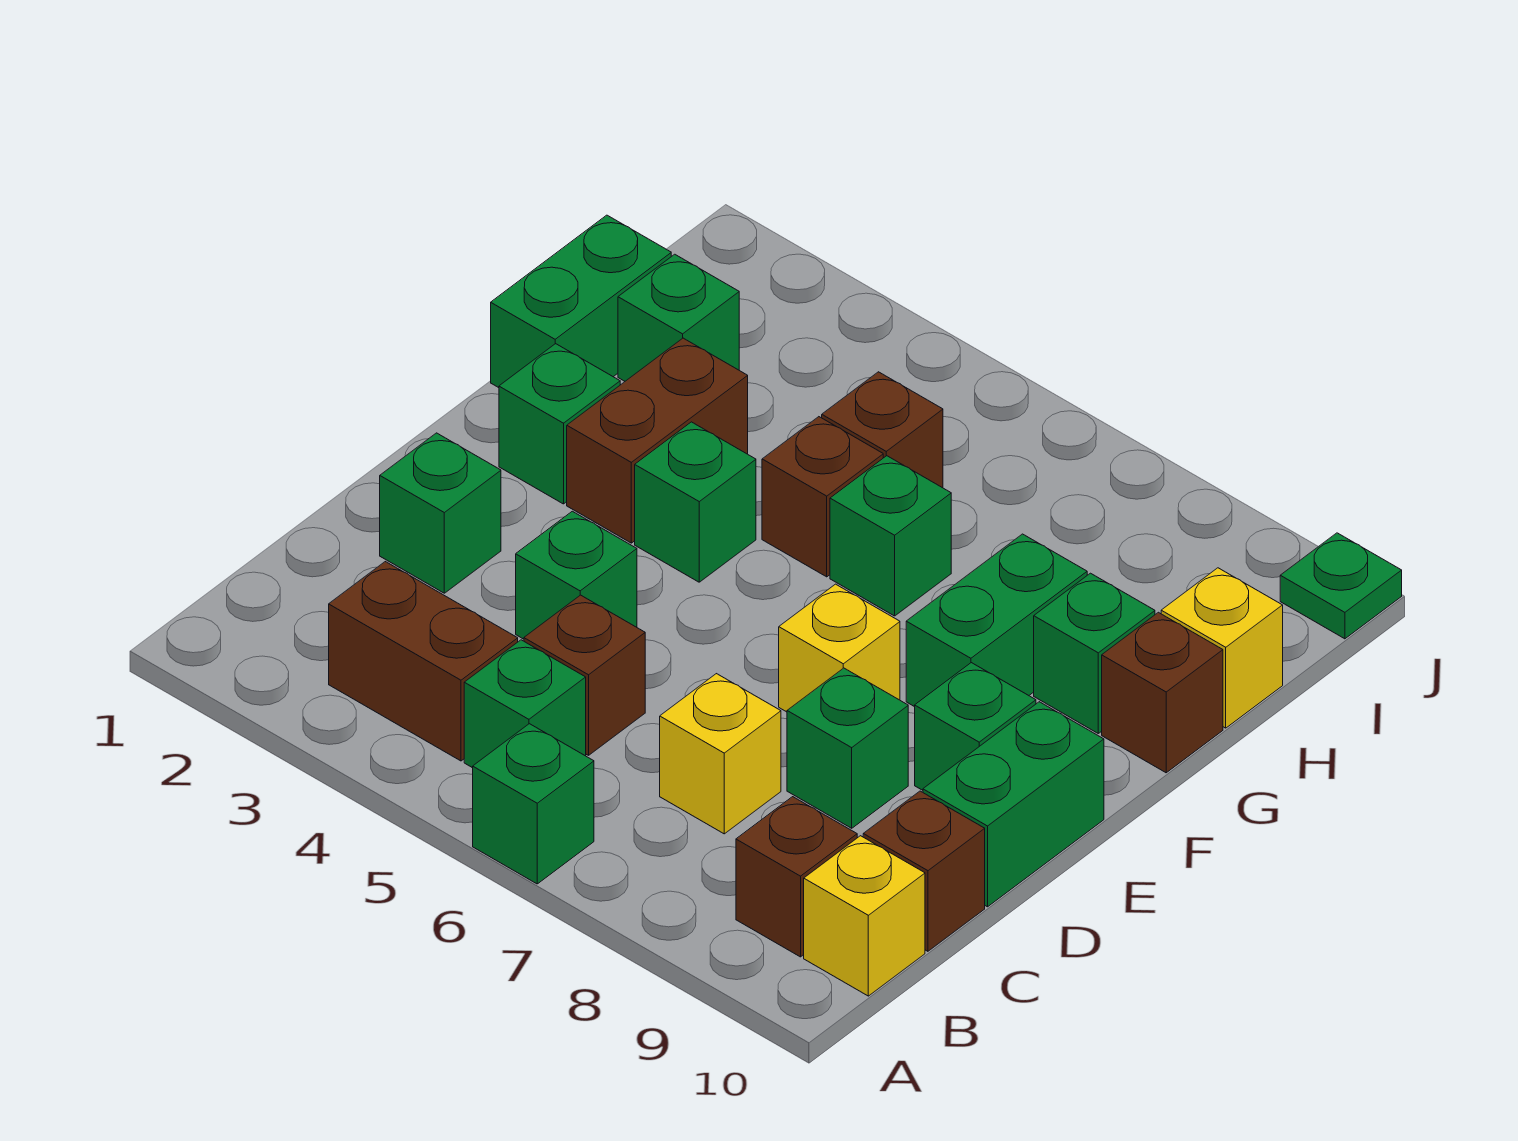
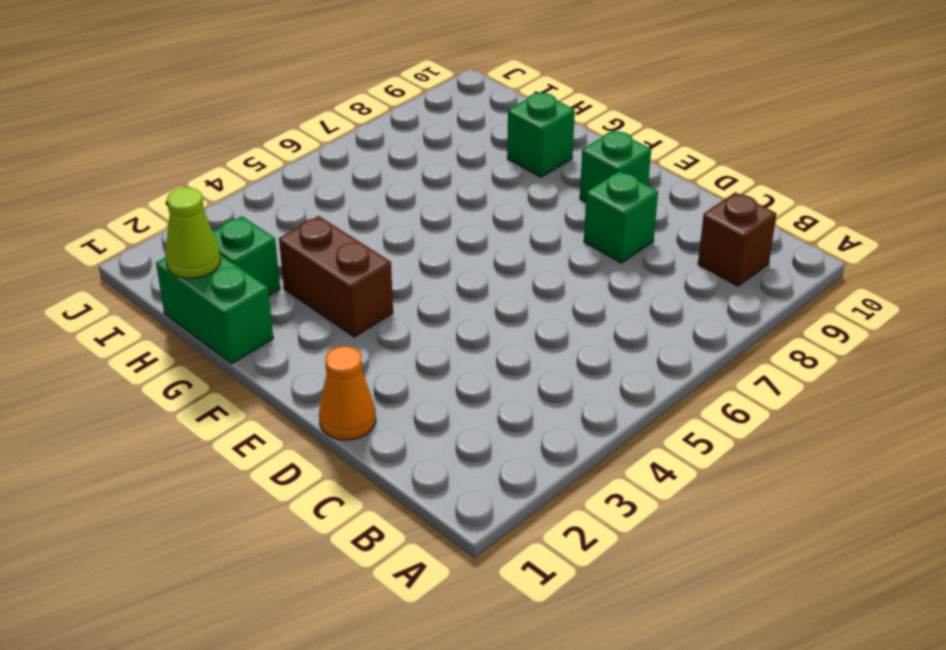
orange cone D1 level 1 -> none
lime cone H1 level 2 -> none
none -> green brick A6 level 1
none -> brown brick B3:B4 level 1
none -> green brick B5 level 1

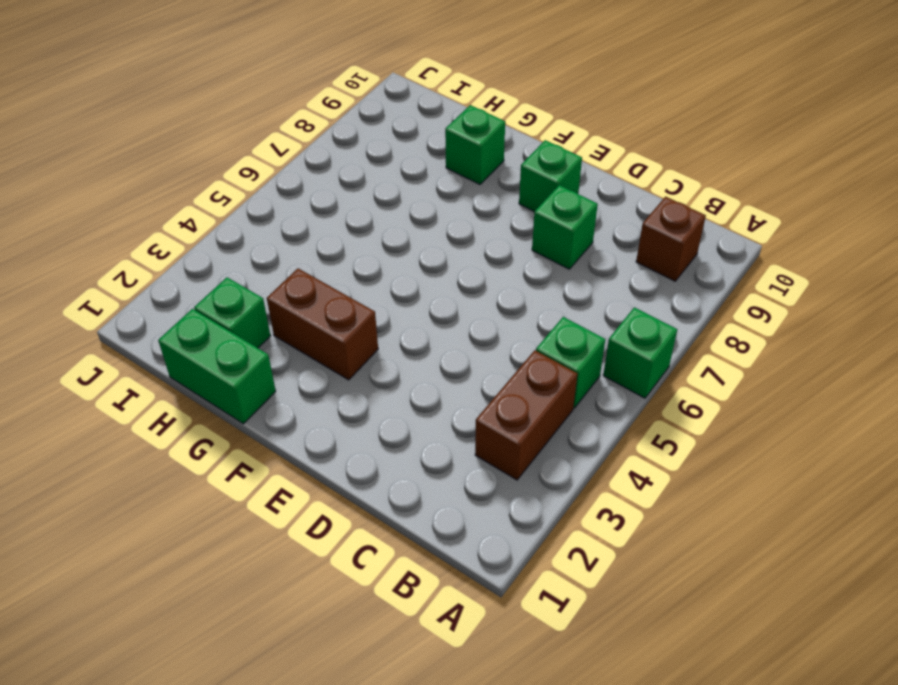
none -> yellow brick B10 level 1
none -> brown brick C5 level 1
none -> yellow brick C7 level 1

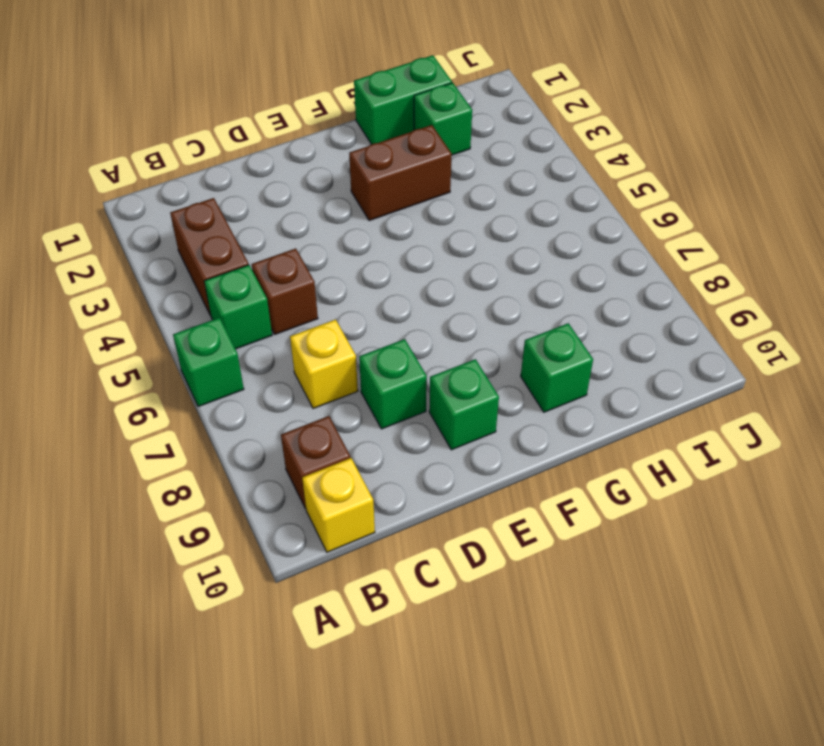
none -> brown brick C10 level 1
none -> green brick D2 level 1
none -> green brick D4 level 1

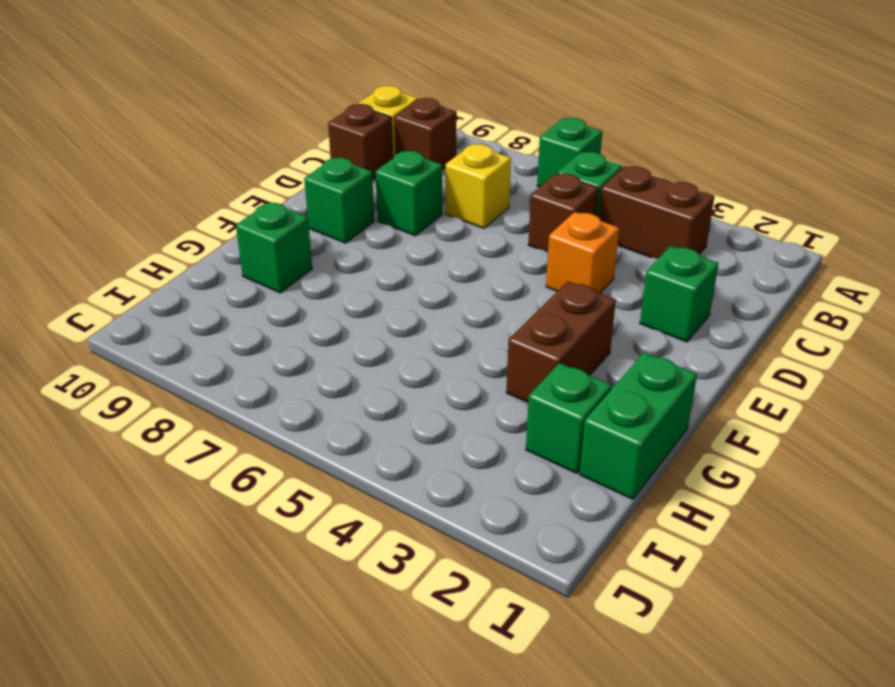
orange brick D4 level 1 -> green brick D4 level 1
none -> green brick D10:E10 level 1
none -> yellow brick E7 level 1
none -> green brick F2 level 1

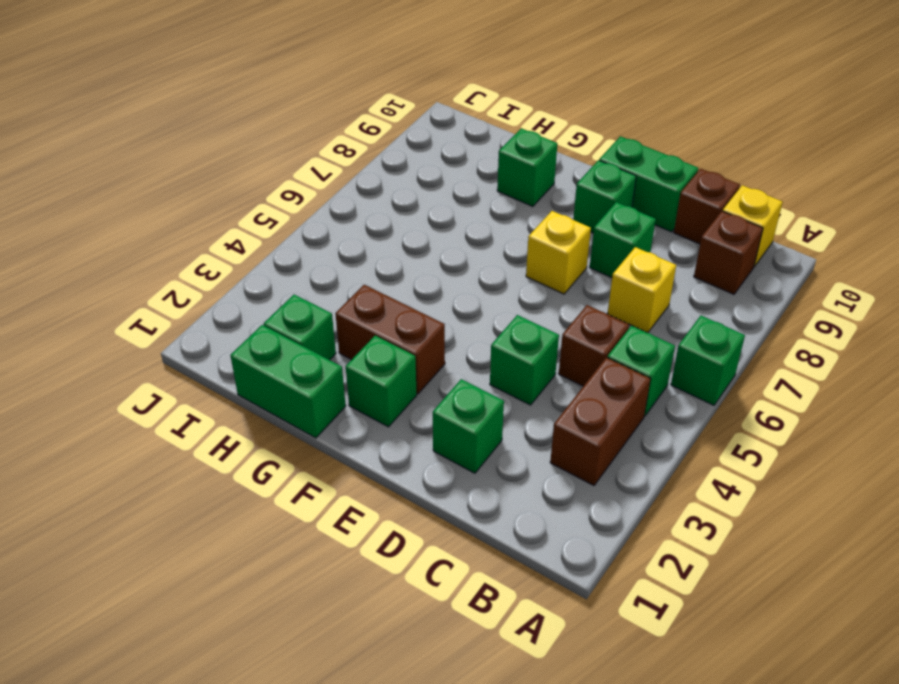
none -> green brick F4 level 1
none -> green brick F8:G8 level 1
none -> brown brick G5 level 1

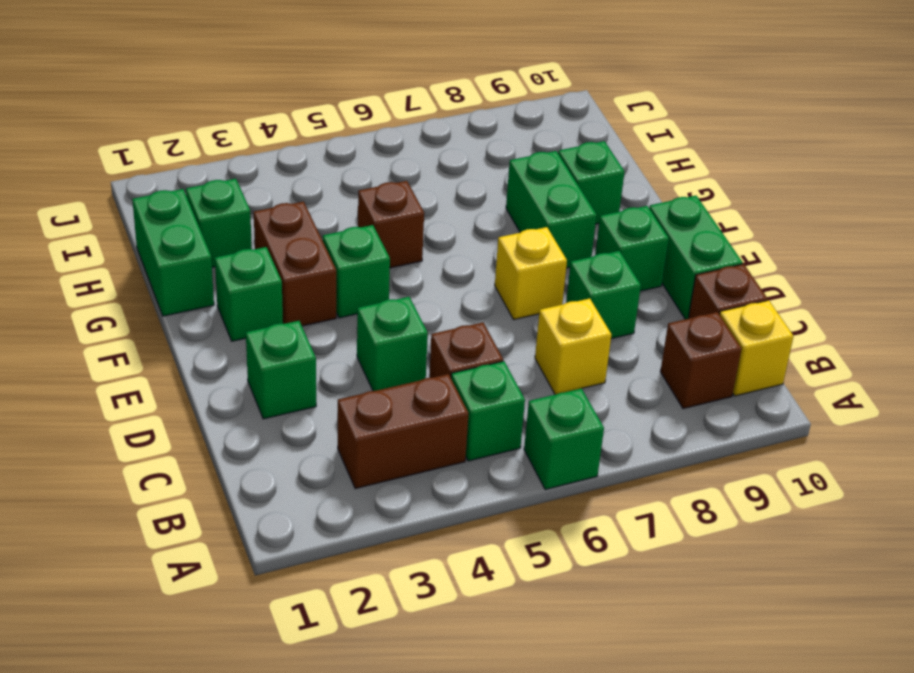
none -> green brick G6 level 1
none -> brown brick G10 level 1
none -> brown brick H5 level 1

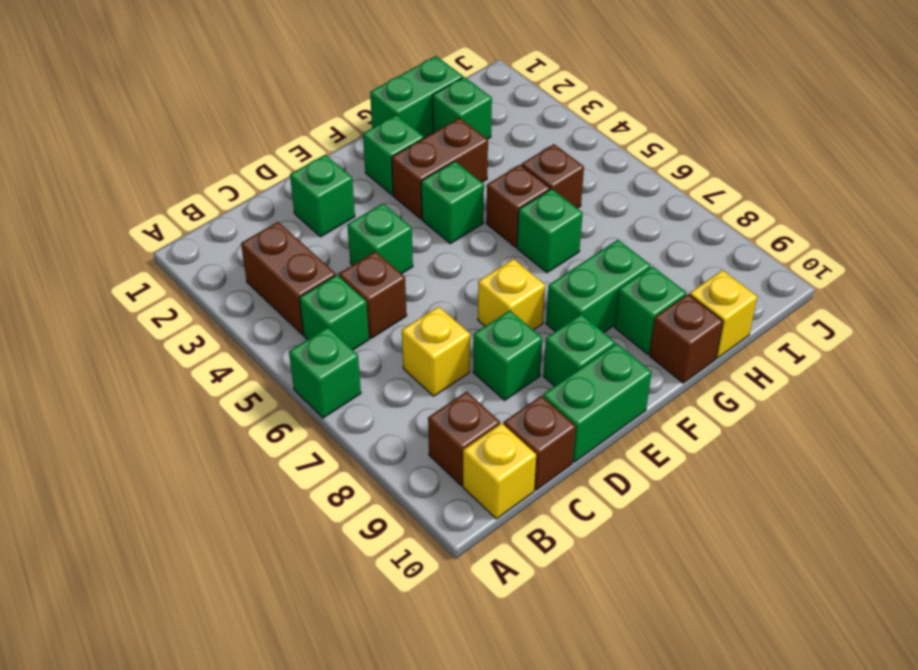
none -> green plate J10 level 1

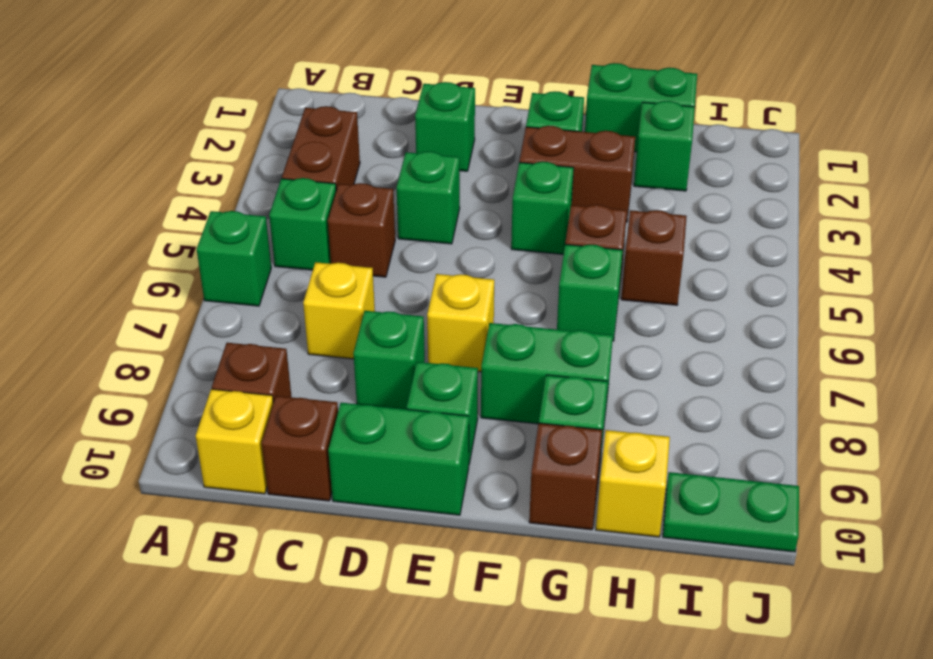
green plate I10:J10 level 1 -> green plate J10 level 1

